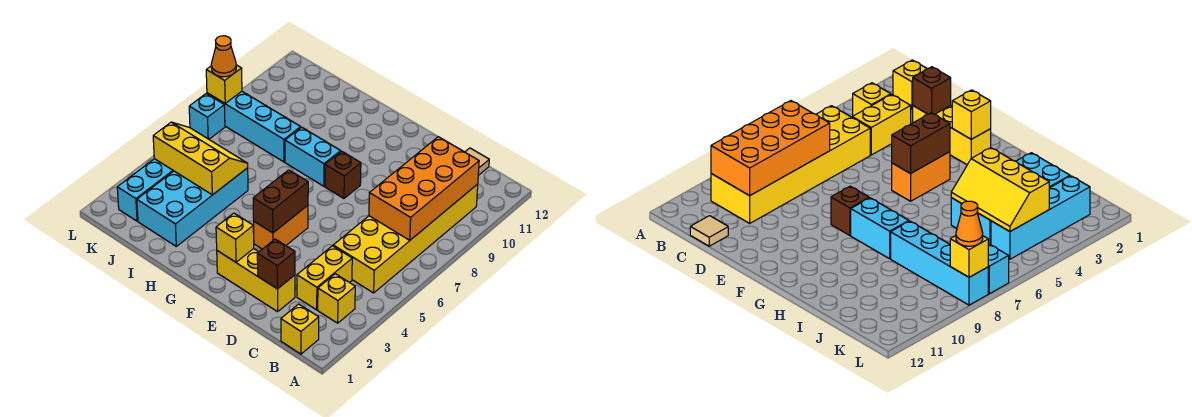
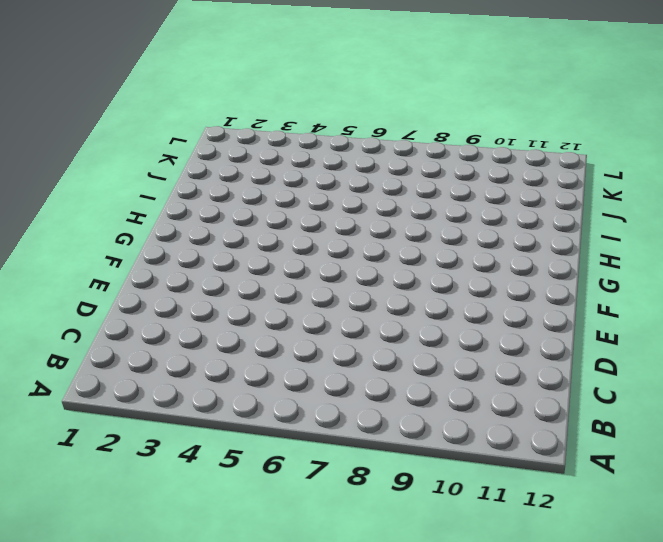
none -> yellow brick B1 level 1
none -> yellow brick B3 level 1
none -> yellow brick B5:C10 level 1

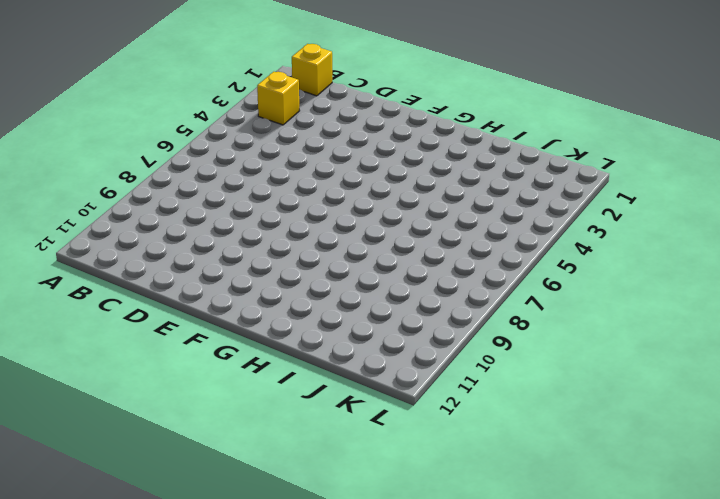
none -> yellow brick B5:C10 level 1
none -> yellow brick C3:C4 level 1
none -> tan tile C12 level 1

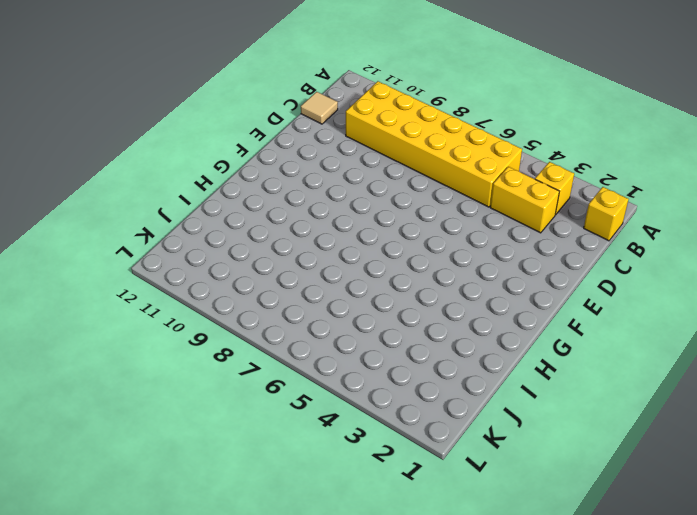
none -> yellow brick D2:F2 level 1
none -> orange brick F4:F5 level 1
none -> brown brick F8 level 1

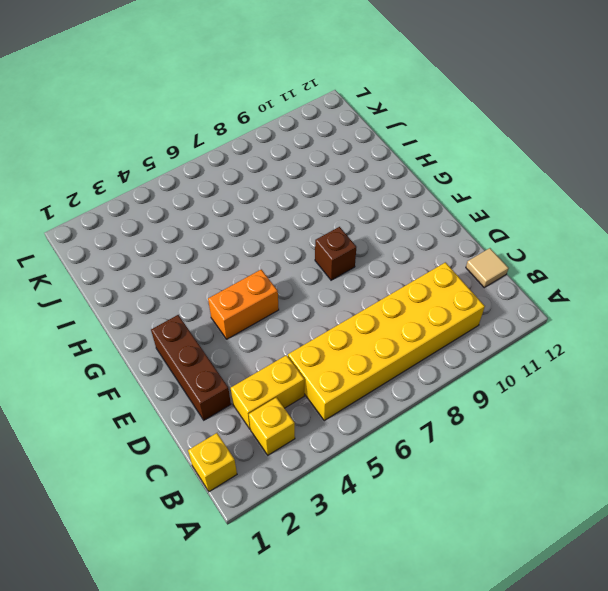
brown brick D2:F2 level 1 -> yellow brick D2:F2 level 1
none -> cyan brick G8:H8 level 1
none -> cyan brick I2:J5 level 1
none -> cyan brick I8:L8 level 1

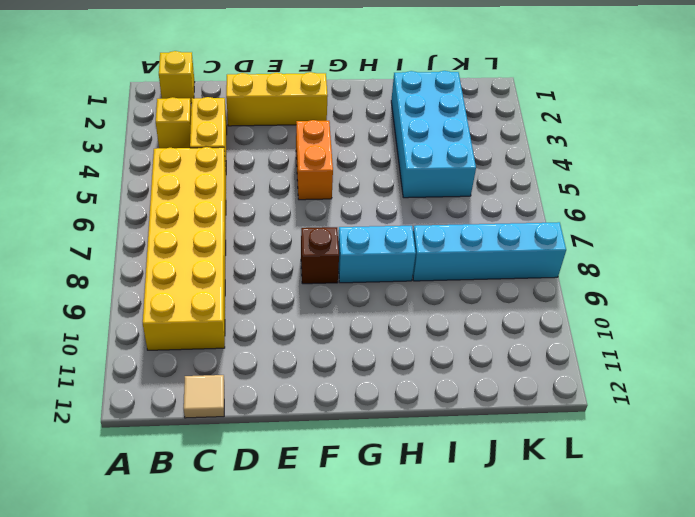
none -> cyan brick K2:K5 level 1
none -> cyan brick L7 level 1
none -> orange brick B7:C10 level 2

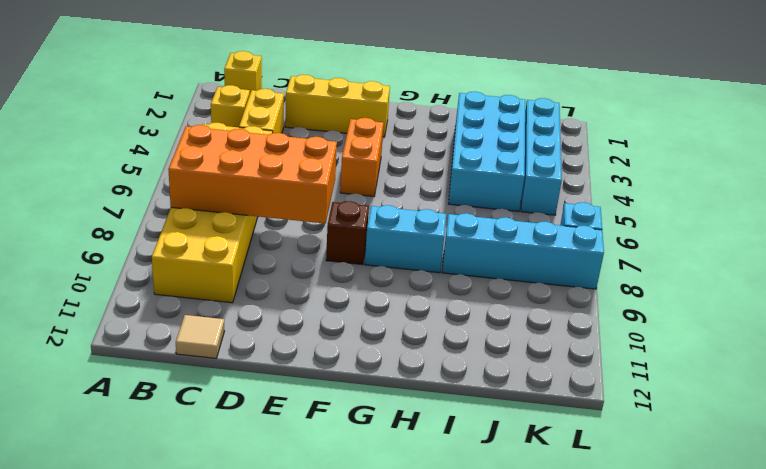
orange brick B7:E8 level 2 -> orange brick B7:C10 level 2
none -> brown brick D2 level 2
none -> yellow brick F2 level 2
none -> brown brick F4:F5 level 2

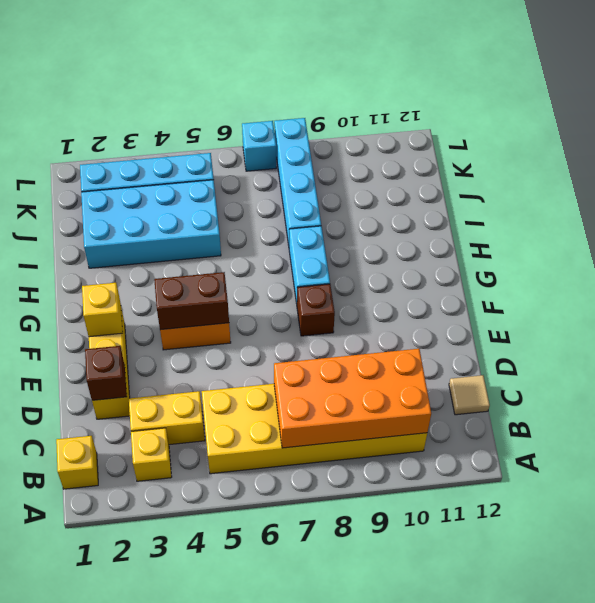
none -> yellow slope I4:K5 level 2 top 4
none -> yellow brick L8 level 2
none -> orange cone L8 level 3

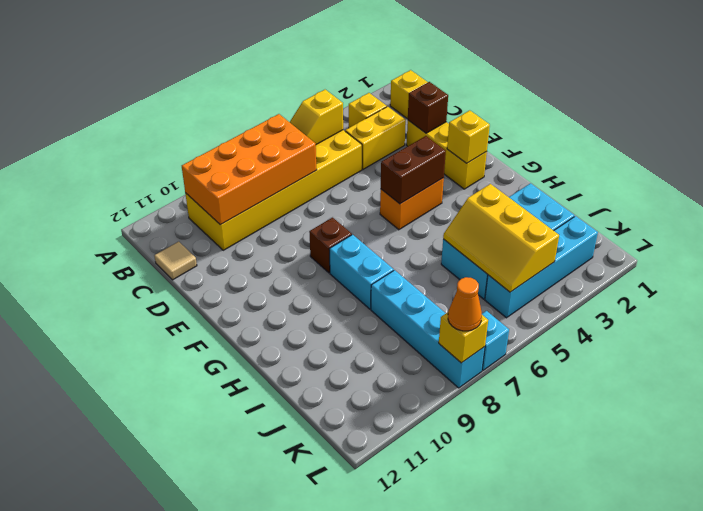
yellow slope B5:B6 level 2 top 5 -> none

